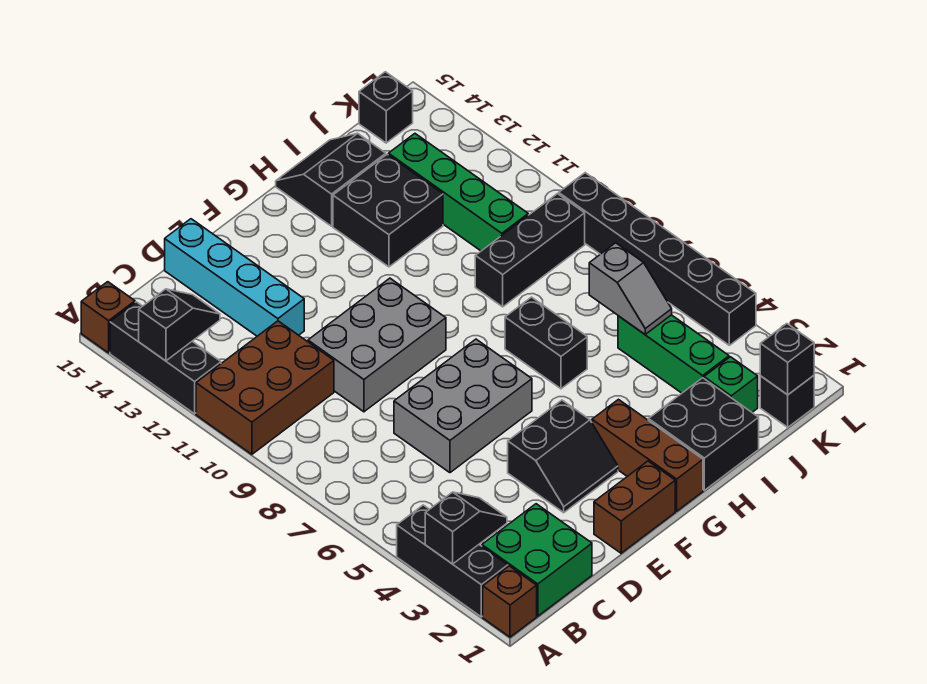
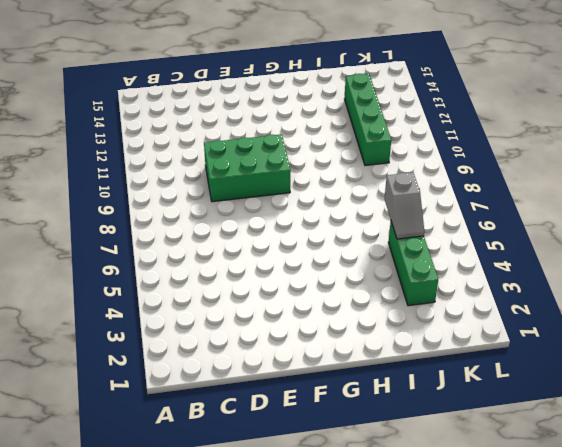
green brick D9:F10 level 1 -> grey brick D9:F10 level 1
none -> brown brick A1 level 1
none -> black brick A2:A4 level 1
none -> brown brick A10:C11 level 1

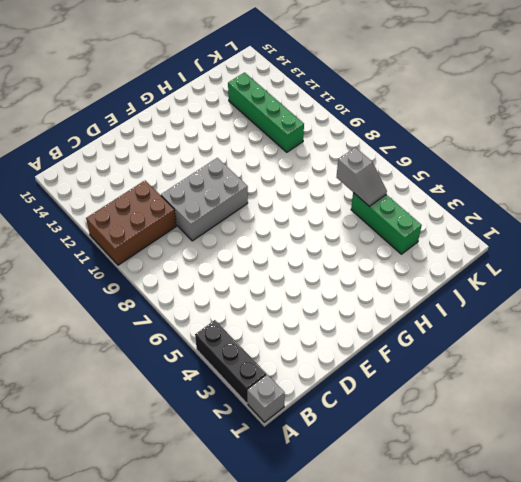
grey brick A1 level 1 -> brown brick A1 level 1
none -> black brick A12:A14 level 1
none -> brown brick A15 level 1
none -> green brick B1:C2 level 1

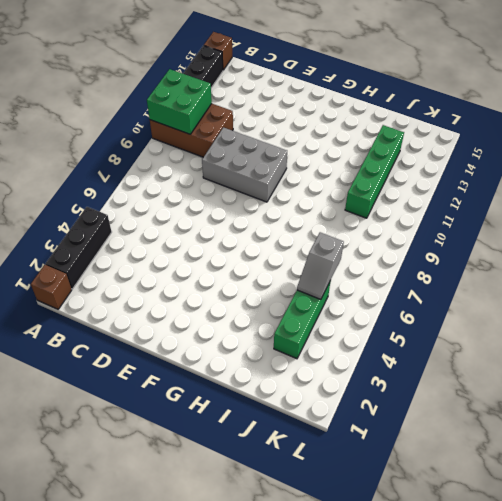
green brick A10:B11 level 2 -> green brick B1:C2 level 1
none -> grey brick D6:F7 level 1
none -> cyan brick D12:D15 level 1
none -> brown brick E1:F1 level 1

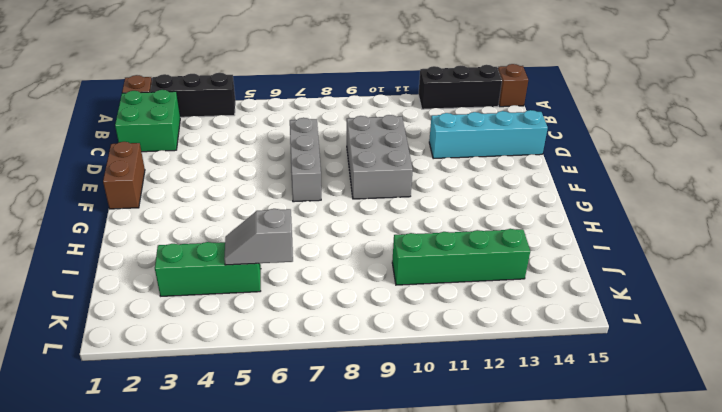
grey brick D7:F7 level 1 -> grey brick D6:F7 level 1
none -> brown brick A10:C11 level 1
none -> black slope E3:F4 level 1 top 4
none -> brown brick G1:G3 level 1

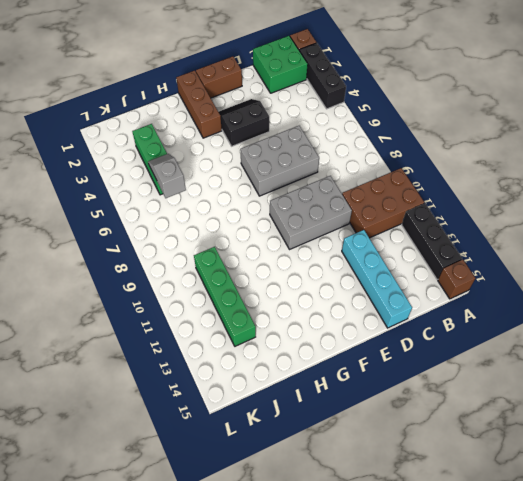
none -> black brick H1:I2 level 1
none -> black brick H6:H7 level 1
none -> black brick H12:I13 level 1

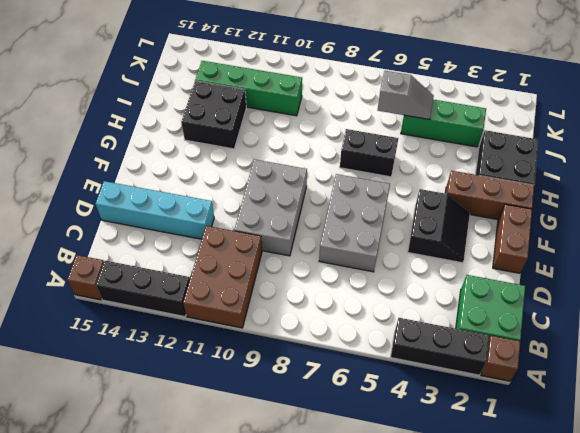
none -> black slope H14:I15 level 1 top 14
none -> black brick I9:K9 level 1
none -> green brick J2 level 1

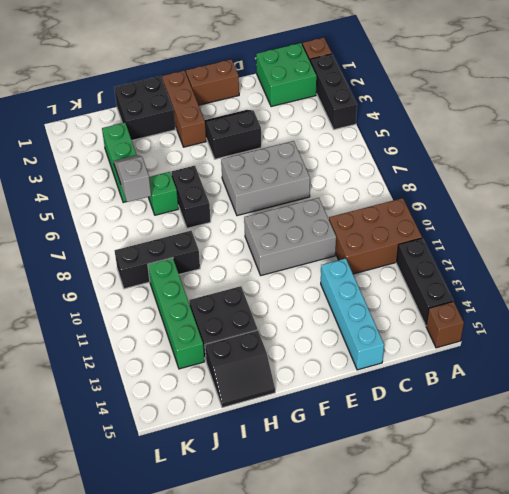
green brick I6 level 1 -> green brick J2 level 1
none -> black brick K1 level 1
none -> black brick K15 level 1
none -> black brick L4:L9 level 1

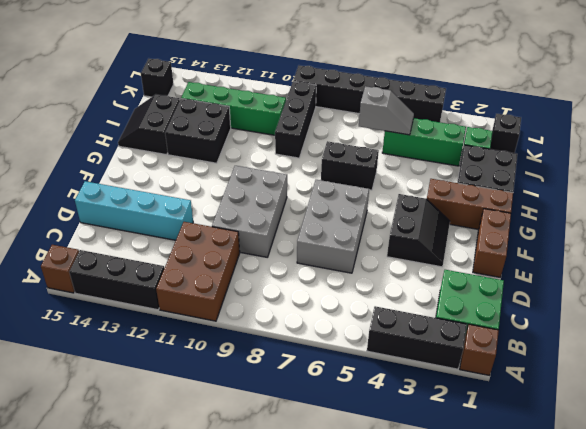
none -> black slope A3:B3 level 2 top A
none -> black slope A13:B13 level 2 top A
none -> black brick K1 level 2

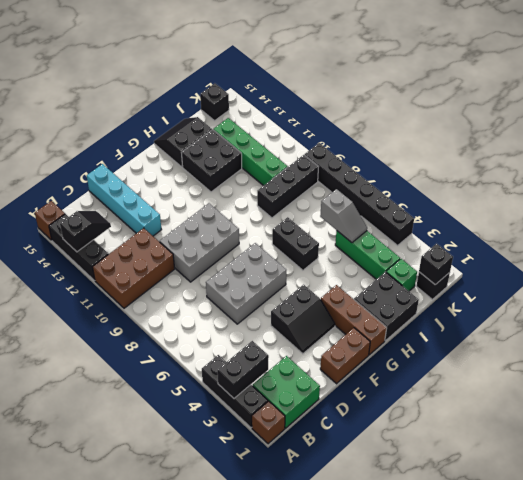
black brick A3:B3 level 2 -> black slope A3:B3 level 2 top A

